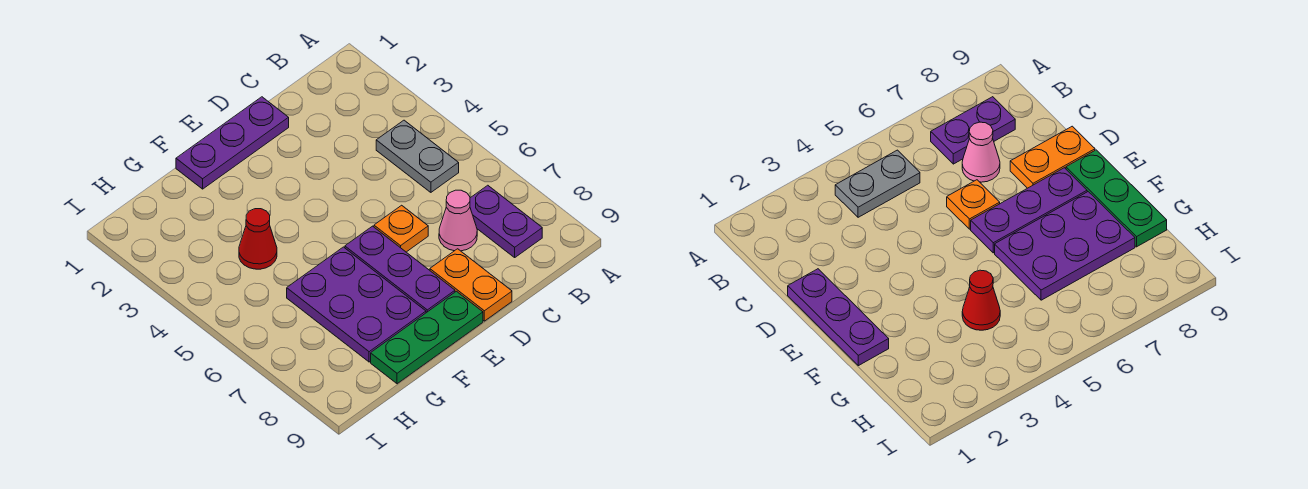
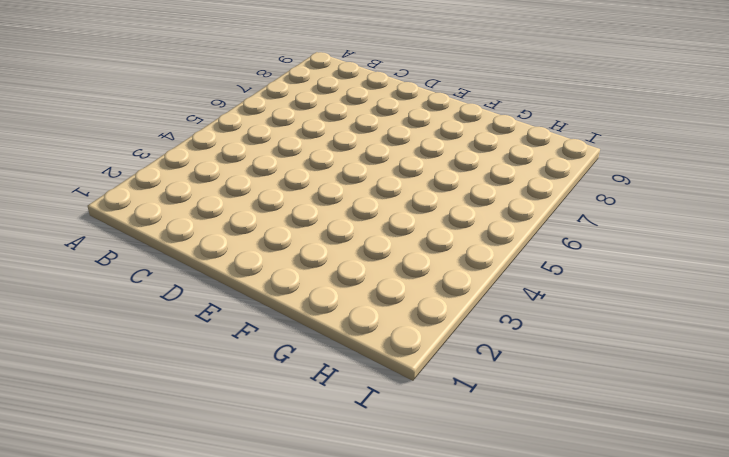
none -> grey plate B4:B5 level 1
none -> purple plate B7:B8 level 1

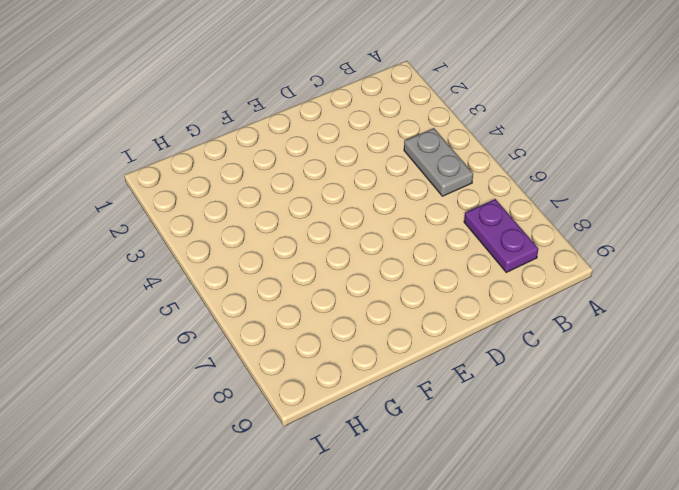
none -> pink cone C7 level 1
none -> purple plate D1:F1 level 1

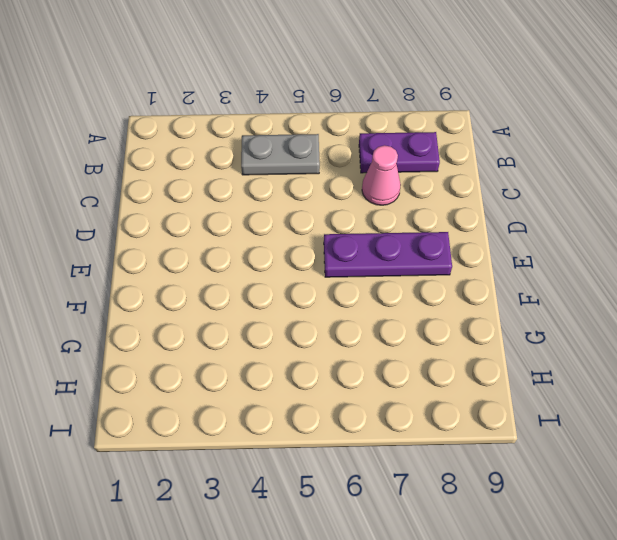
none -> purple plate D1:F1 level 1
none -> orange plate D6 level 1

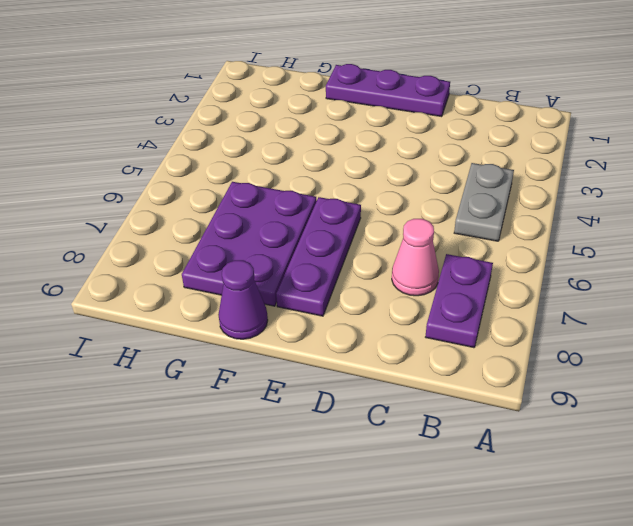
purple cone F9 level 1 -> green plate E9:G9 level 1
none -> orange plate D6 level 1
none -> orange plate D8:D9 level 1

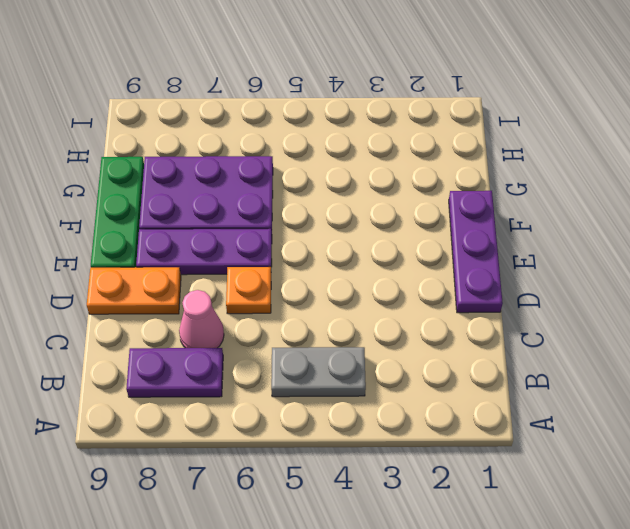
none -> red cone G4 level 1

